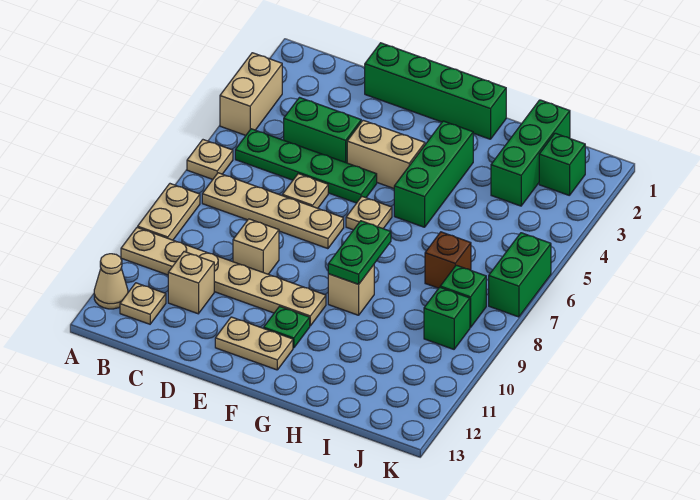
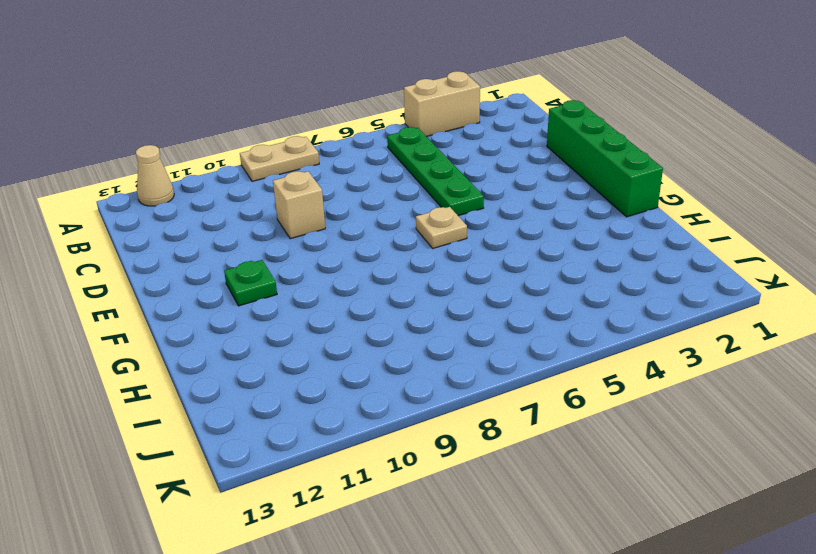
none -> tan plate A6 level 1
none -> tan plate A10:F10 level 1
none -> tan plate B7:E7 level 1

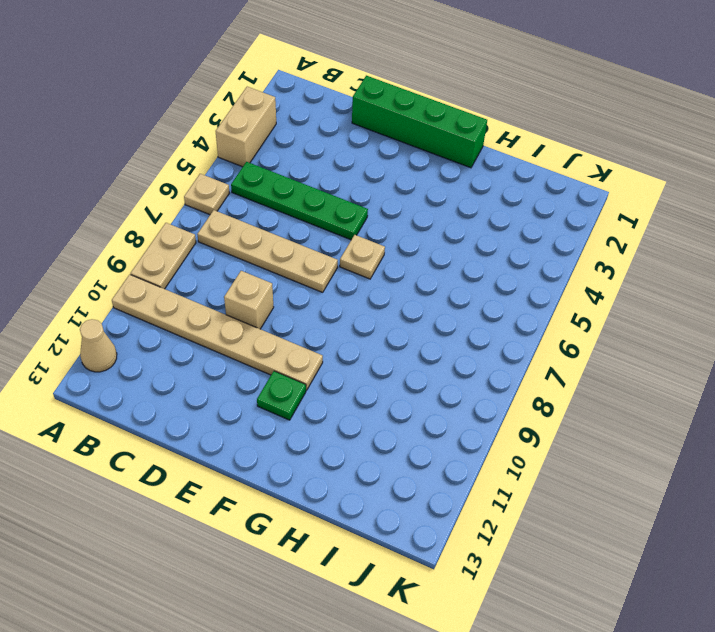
none -> tan plate B12 level 1
none -> green brick C4:D4 level 1
none -> tan brick C11 level 1

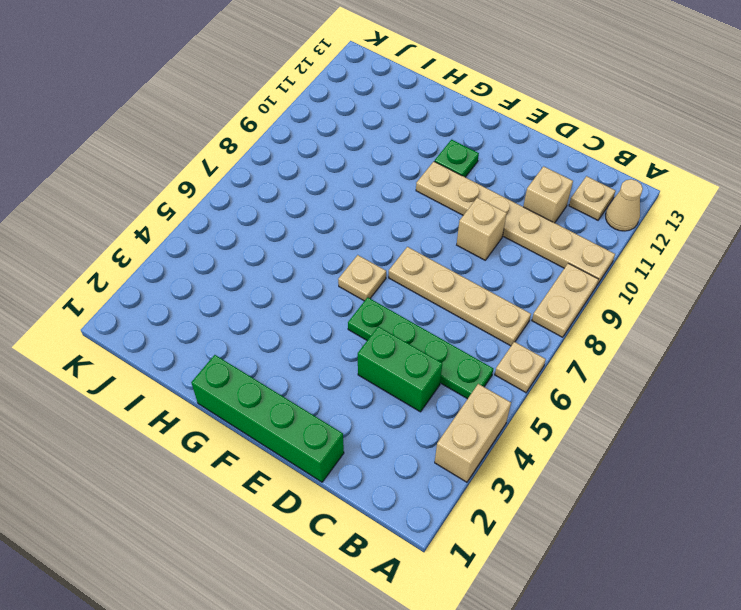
none -> tan plate D6 level 1
none -> tan brick E4:F4 level 1
none -> tan plate E12:F12 level 1

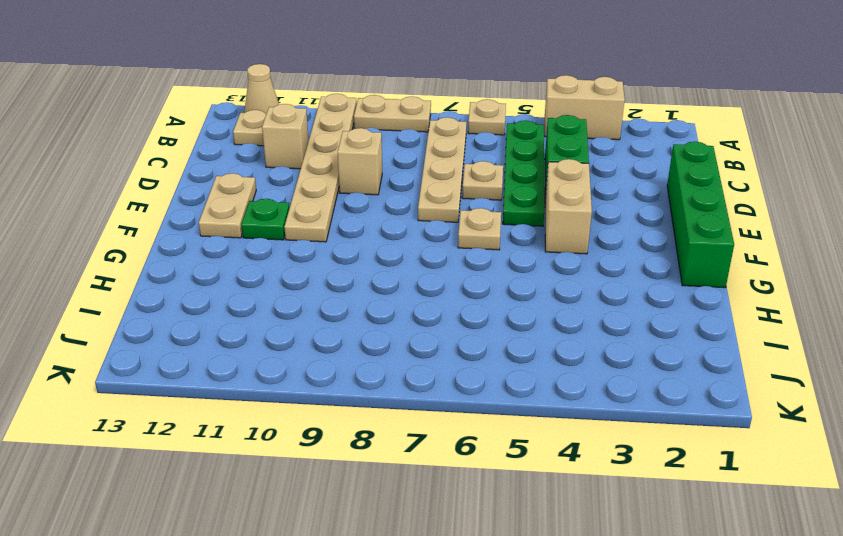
none -> green brick G3:G5 level 1
none -> tan brick G9 level 1
none -> green brick I1:I3 level 1

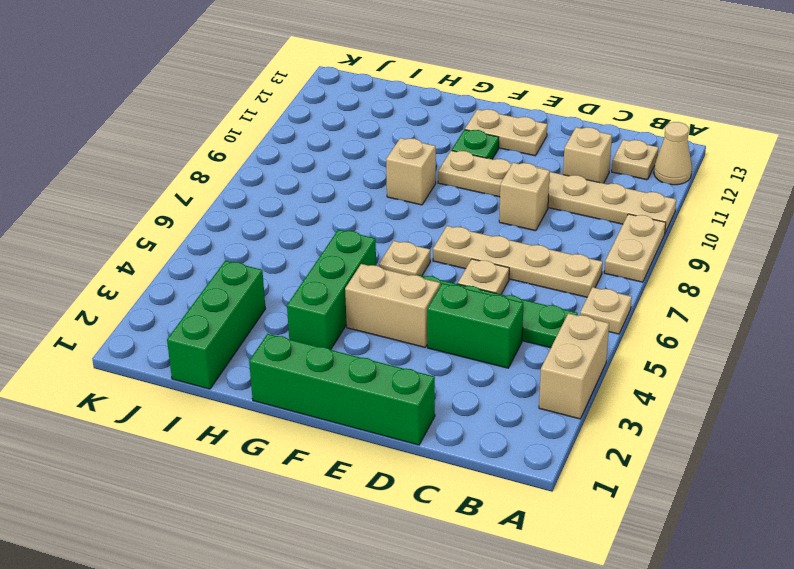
none -> brown brick I7 level 1
none -> green brick J2 level 1
none -> green brick J8 level 1

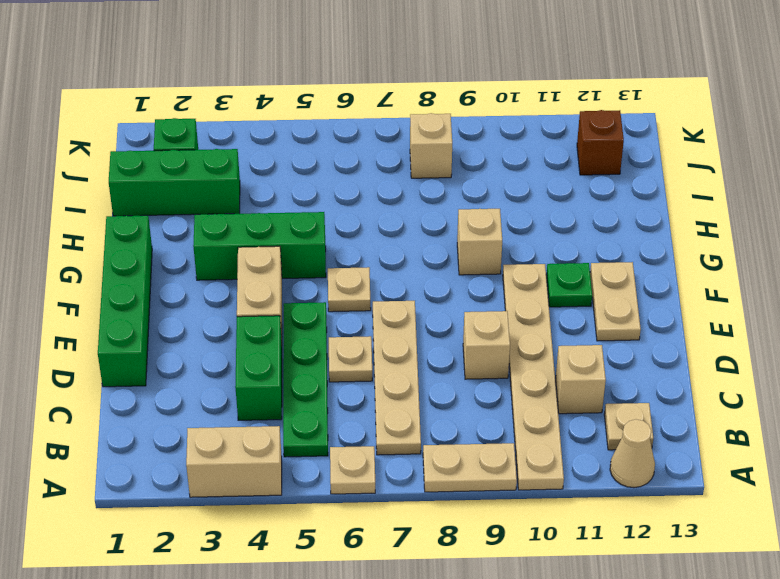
tan brick J8 level 1 -> green brick J8 level 1
brown brick J12 level 1 -> brown brick I7 level 1
none -> green brick J9 level 1
none -> green brick K6:K7 level 1
none -> green plate G8:G9 level 2

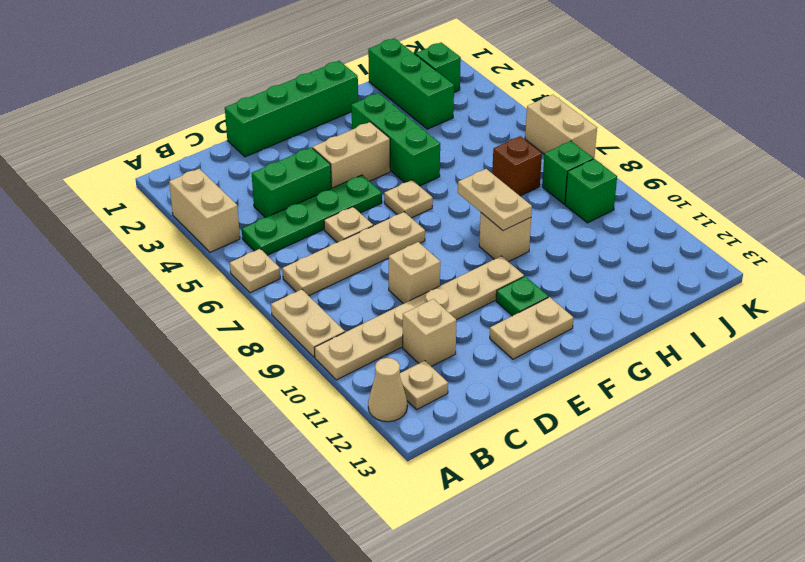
tan plate G8:G9 level 2 -> green plate G8:G9 level 2
tan brick K6:K7 level 1 -> green brick K6:K7 level 1

